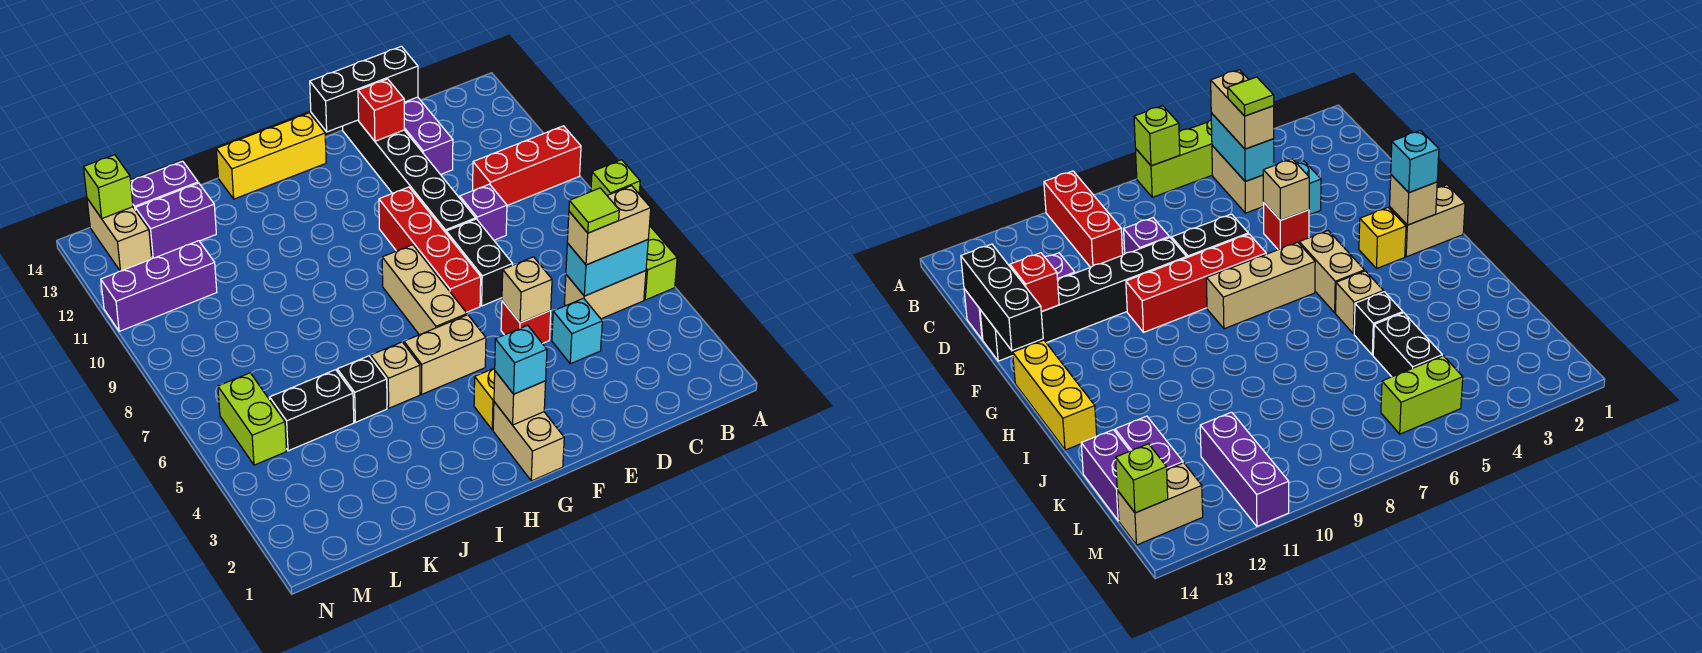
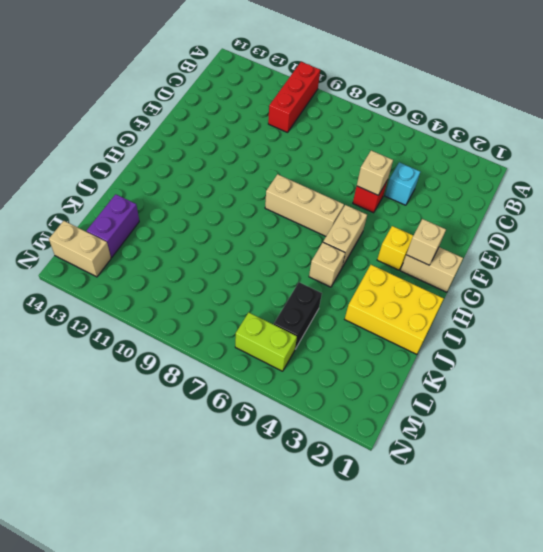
yellow brick I1:J3 level 1 -> none
none -> lime brick A5:A7 level 1
none -> tan brick B5:C5 level 1
none -> purple brick D9 level 1
none -> purple brick D12:D14 level 1

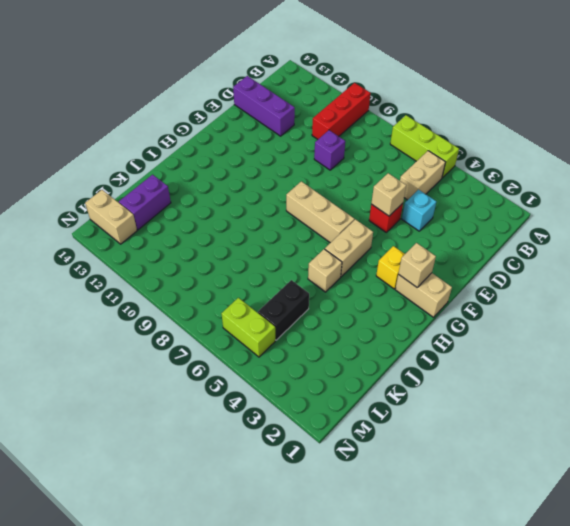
none -> black brick E7:E8 level 1
none -> black brick E9:E14 level 1
none -> red brick F7:F10 level 1
none -> yellow brick G14:I14 level 1

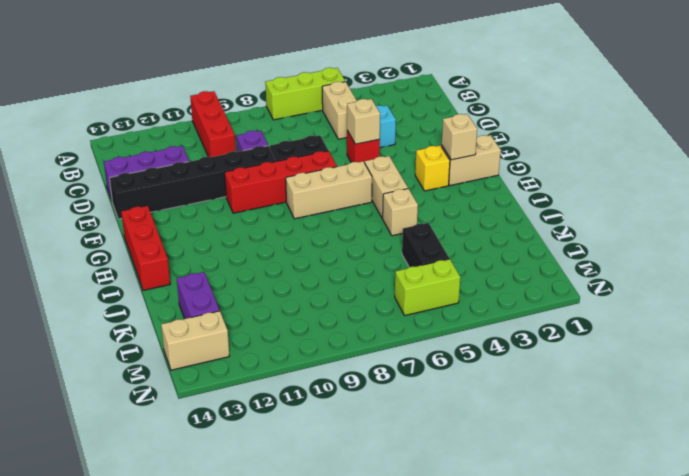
red brick G14:I14 level 1 -> yellow brick G14:I14 level 1
none -> black brick J5 level 1
none -> purple brick K14:L14 level 1
none -> purple brick L11:N11 level 1
none -> lime brick A7 level 2

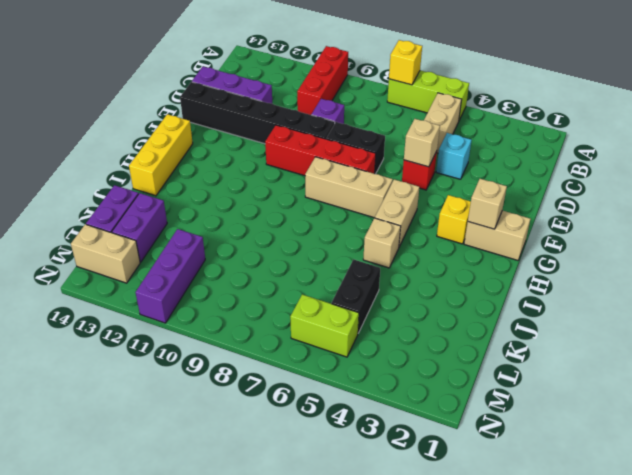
yellow brick A7 level 2 -> lime brick A7 level 2
none -> black brick J5 level 1
none -> cyan brick B5:C5 level 2
none -> black brick D14:F14 level 2
none -> red brick E13 level 2

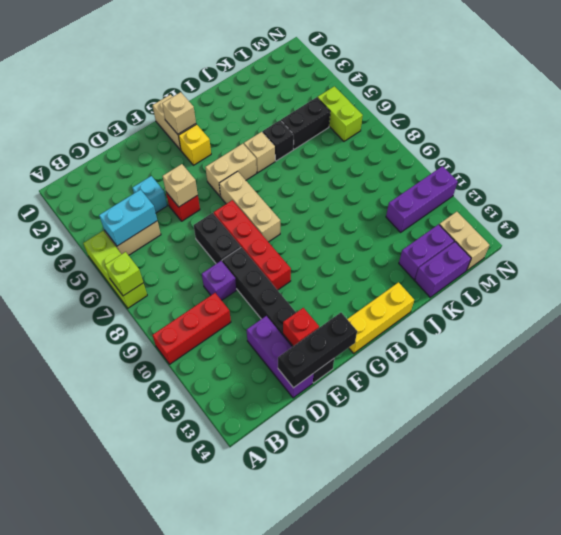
none -> lime brick M14 level 2
none -> tan brick B5:C5 level 3
none -> cyan brick G2 level 3
none -> lime tile C5 level 4

